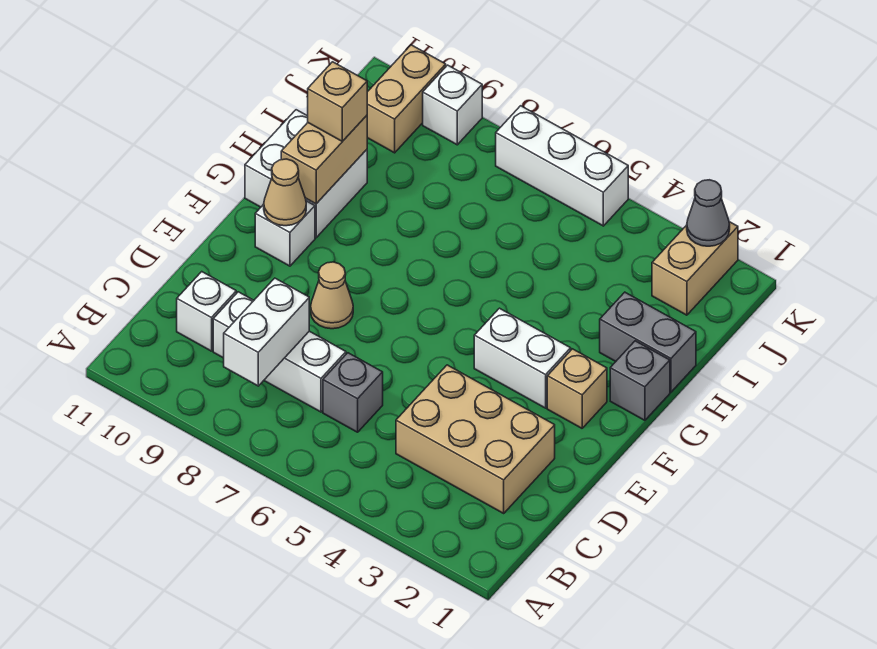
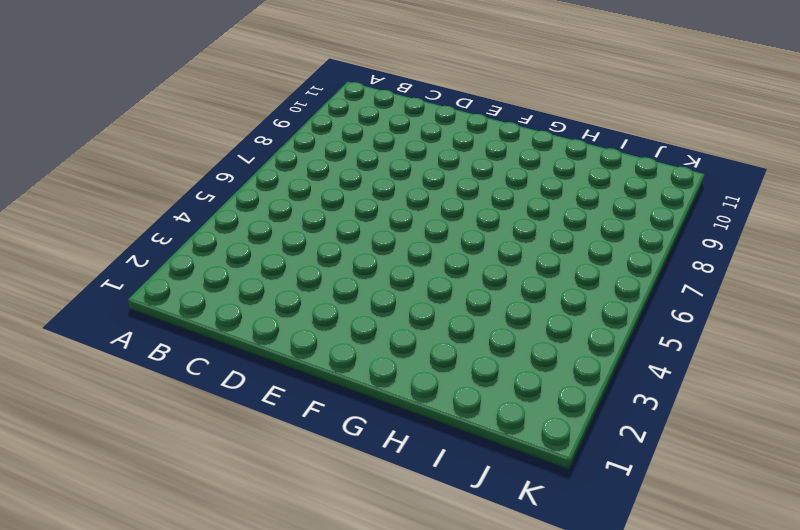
none -> tan brick C2:D4 level 1
none -> grey brick C6 level 1
none -> white brick C7:C9 level 1

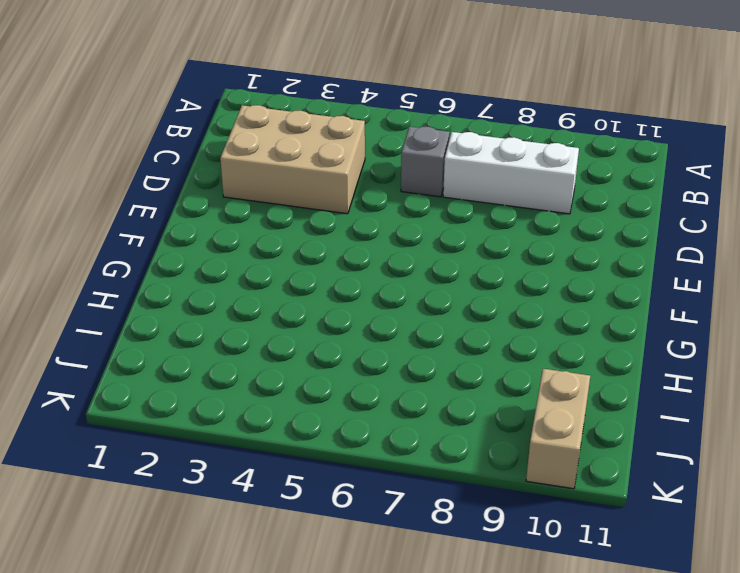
none -> white brick C10 level 1
none -> tan cone E8 level 1
none -> tan brick F2 level 1

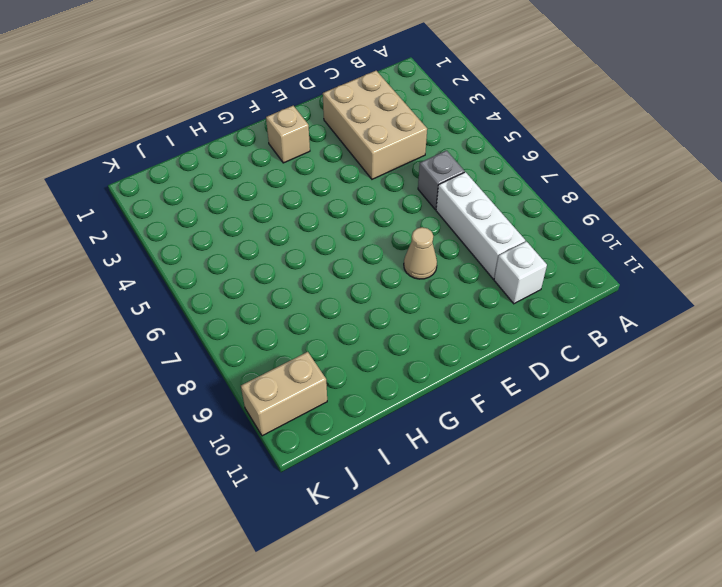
none -> white brick F3:F4 level 1
none -> white brick F10 level 1
none -> grey brick G1 level 1

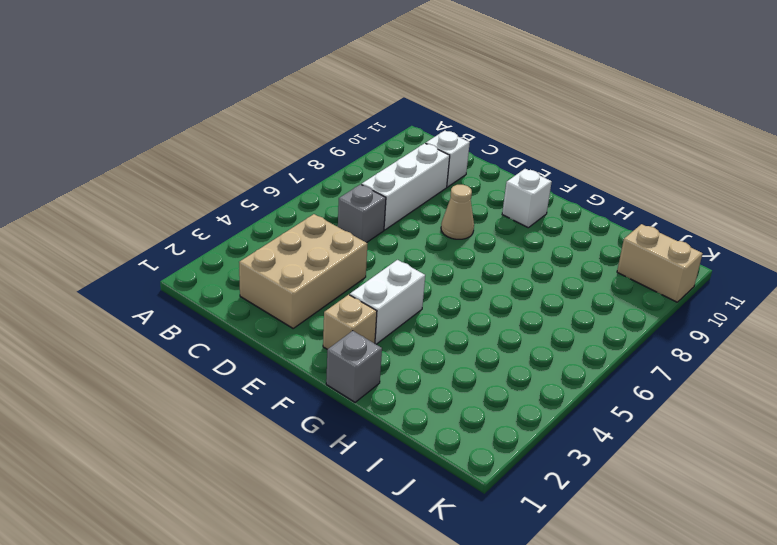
none -> white brick G10:H11 level 1
none -> grey brick H1:H2 level 1
none -> tan brick J2:K2 level 1

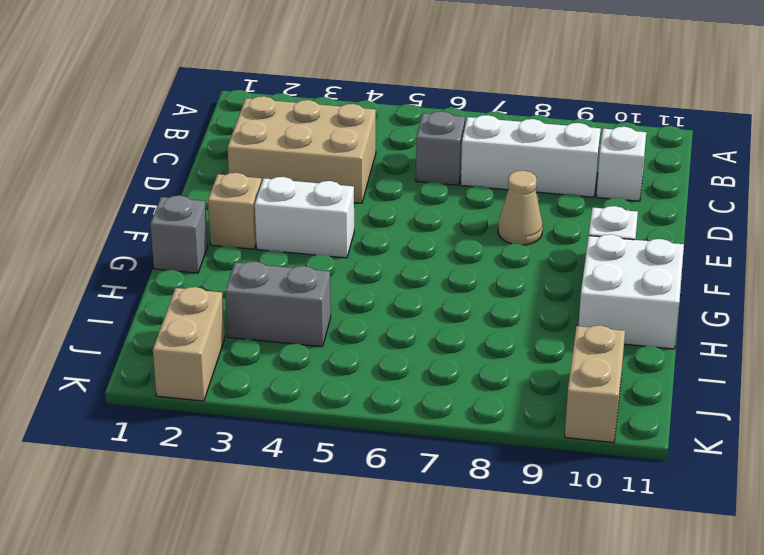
grey brick I3:I4 level 1 -> grey brick H1:H2 level 1
none -> white brick K5:K7 level 1
none -> white brick K9 level 1
none -> white brick B8:C8 level 2

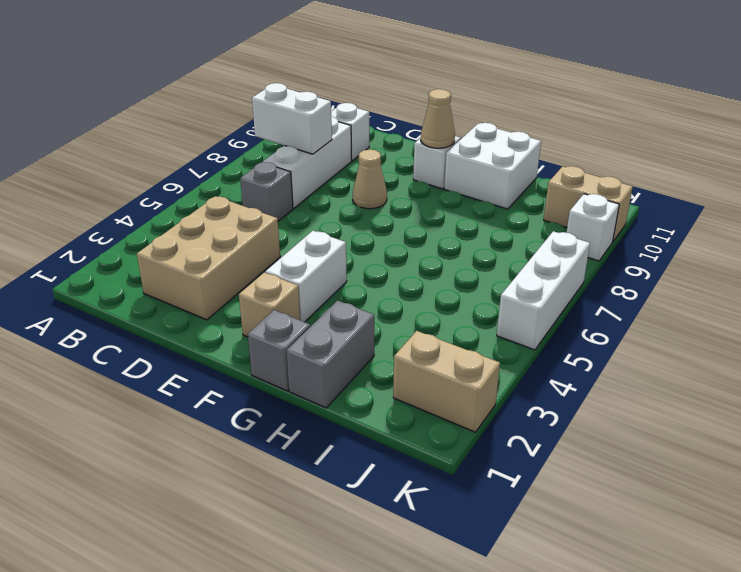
none -> tan brick G10:H10 level 2
none -> grey cone K2 level 2
none -> tan brick H10 level 3

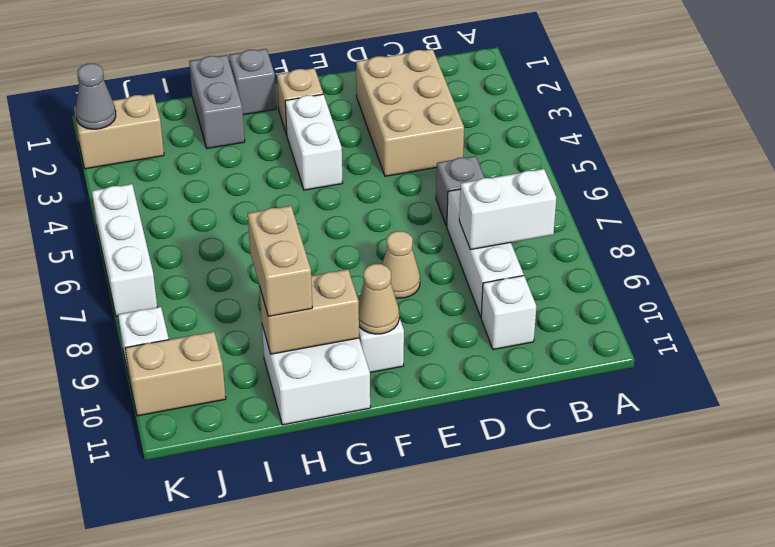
tan brick H9:H10 level 3 -> tan brick H10 level 3

